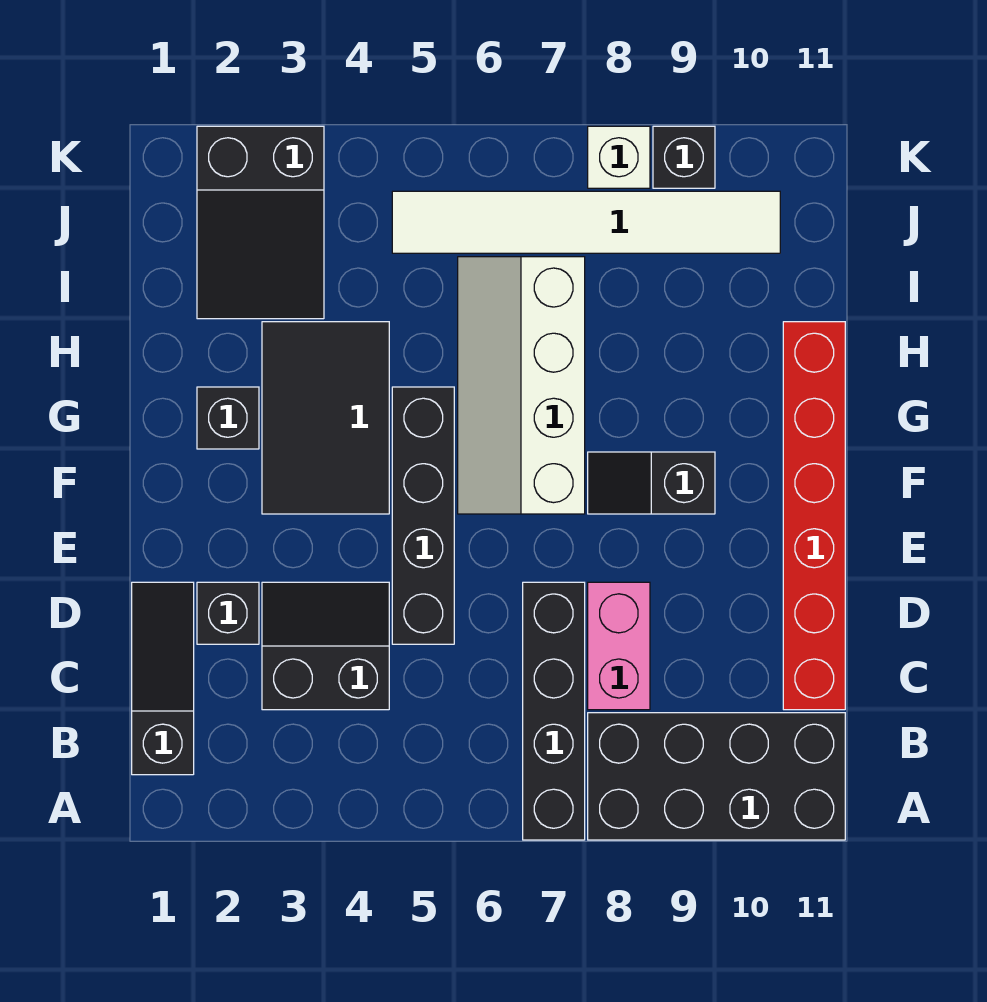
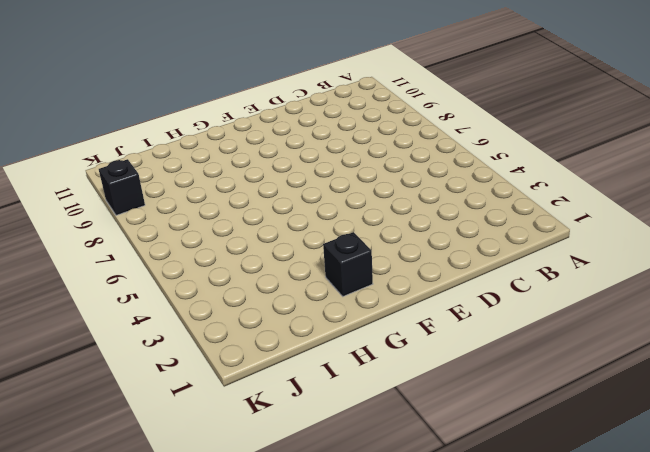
none -> black brick A7:D7 level 1
none -> black brick A8:B11 level 1
none -> black slope B1:D1 level 1 top B

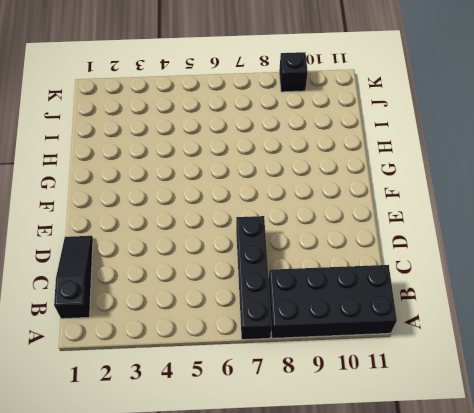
none -> black slope C3:D4 level 1 top C
none -> pink brick C8:D8 level 1
none -> red brick C11:H11 level 1

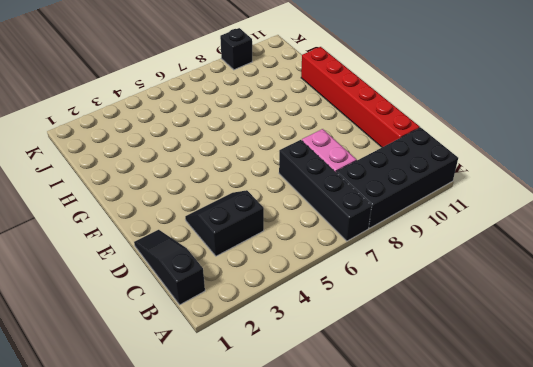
none -> black brick D2 level 1
none -> black brick D5:G5 level 1
none -> black tile F3:H4 level 1

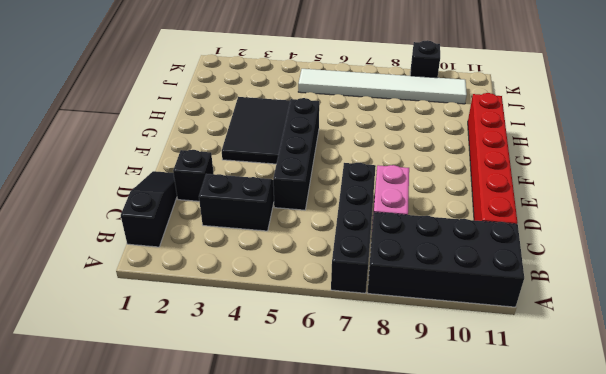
none -> white slope F6:I7 level 1 top 7
none -> black slope F8:F9 level 1 top 9
none -> black brick G2 level 1

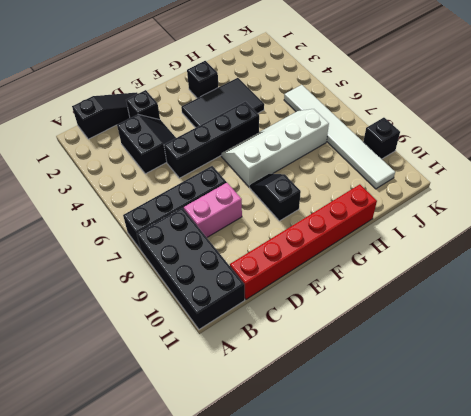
none -> black slope I2:K3 level 1 top K
none -> white brick K8 level 1

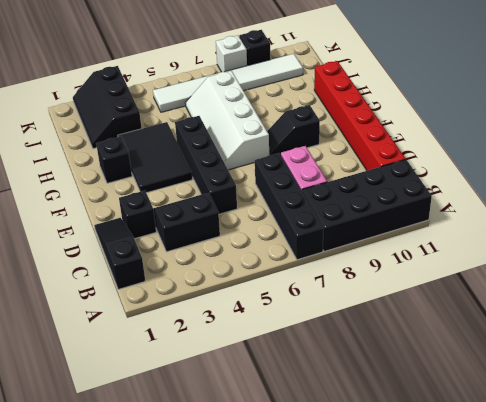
black slope I2:K3 level 1 top 3 -> black slope I2:K3 level 1 top K

